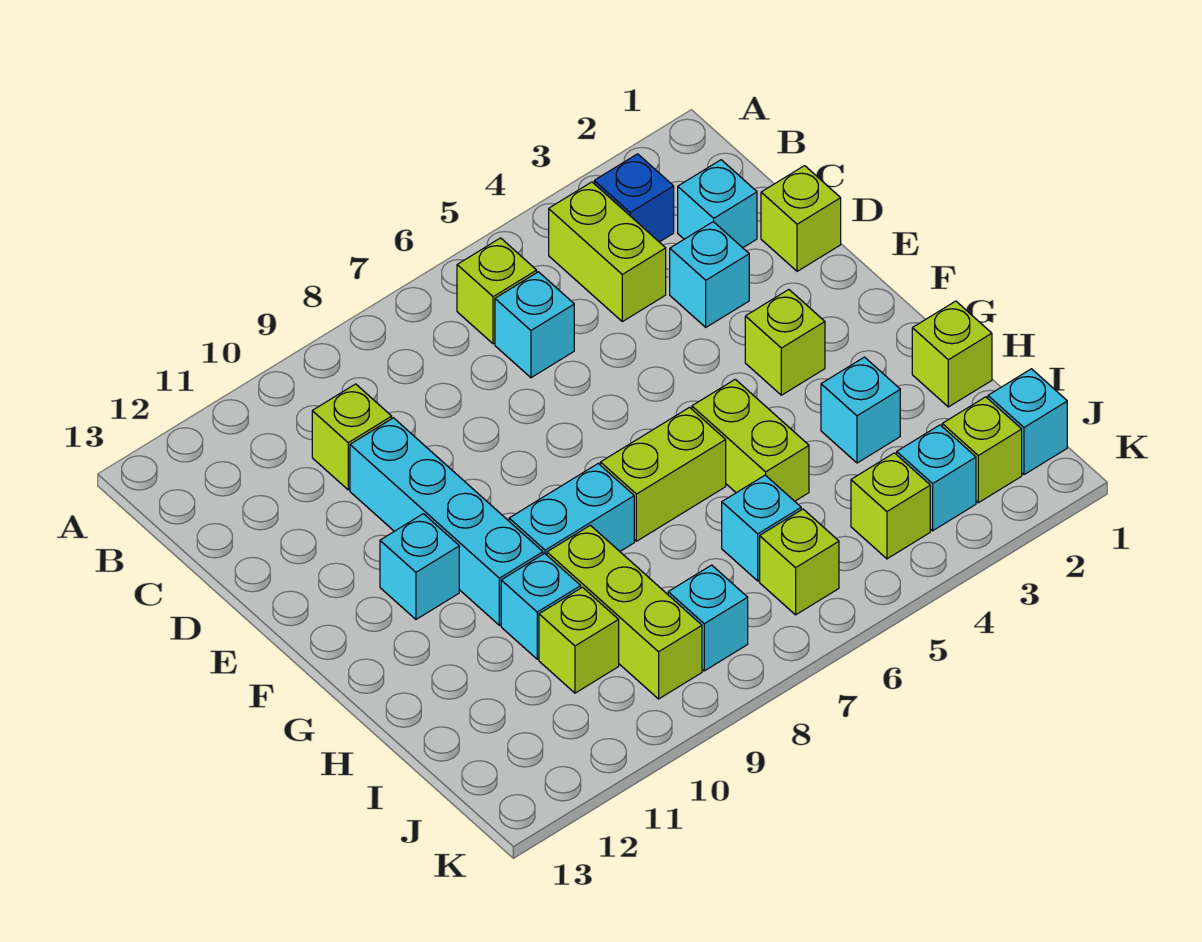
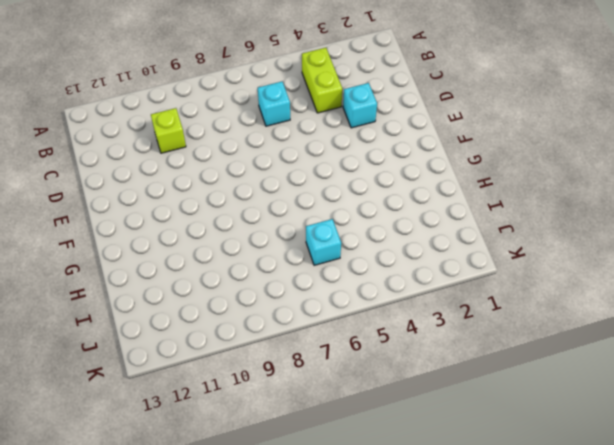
none -> blue brick B3 level 1
none -> lime brick B6 level 1
none -> cyan brick C2 level 1

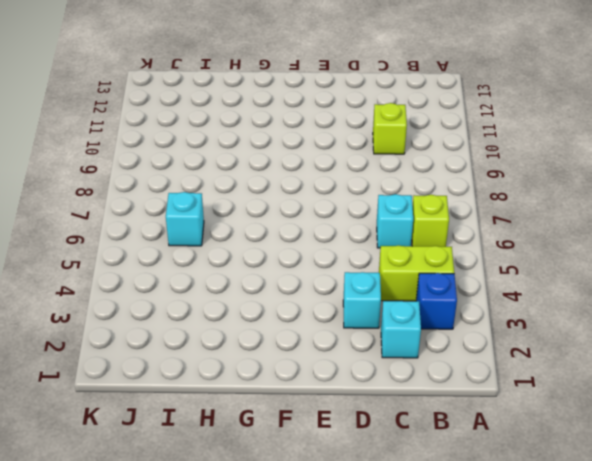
none -> lime brick D1 level 1
none -> cyan brick D10:G10 level 1
none -> lime brick F3 level 1

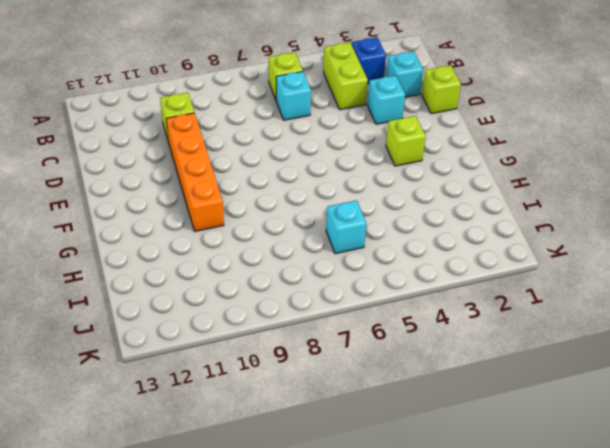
orange brick D10:G10 level 1 -> cyan brick D10:G10 level 1
none -> cyan brick F11 level 1
none -> lime brick G5:H5 level 1
none -> lime brick G6:G7 level 1

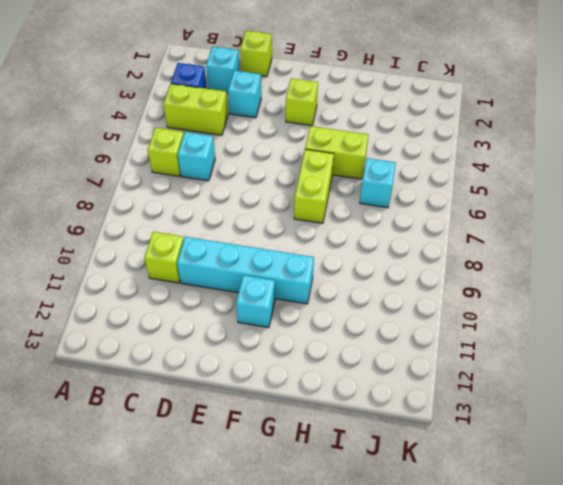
none -> cyan brick G8:G9 level 1
none -> lime brick H1 level 1
none -> cyan brick H3 level 1

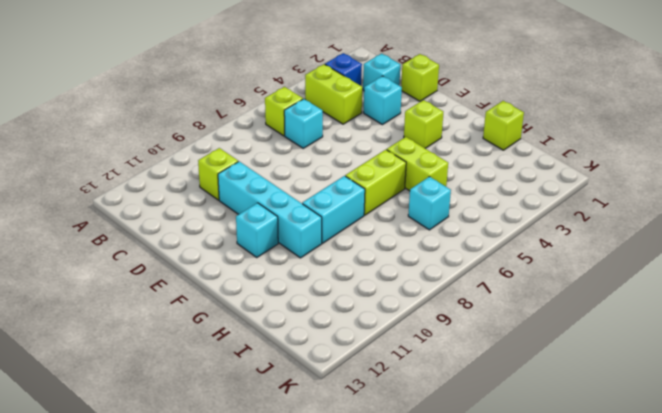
none -> cyan brick H3 level 1
none -> lime brick H9:J9 level 1
none -> cyan brick H10 level 1

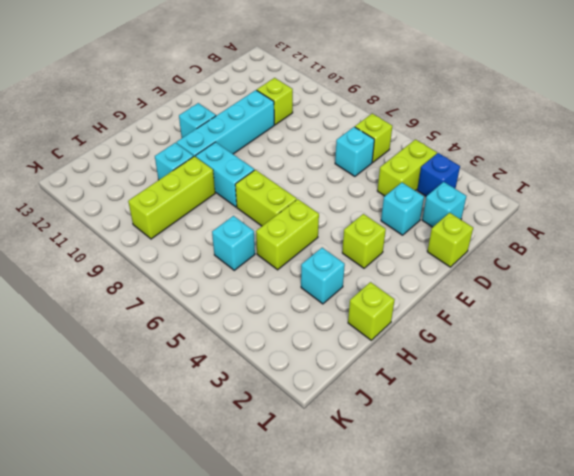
none -> lime brick I10 level 1
none -> cyan brick J1 level 1
none -> lime brick J2 level 1

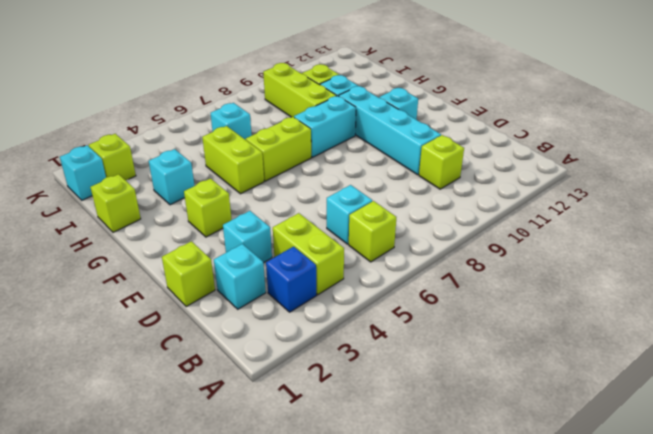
none -> cyan brick J3 level 1
none -> lime brick J4 level 1
none -> lime brick J6 level 1

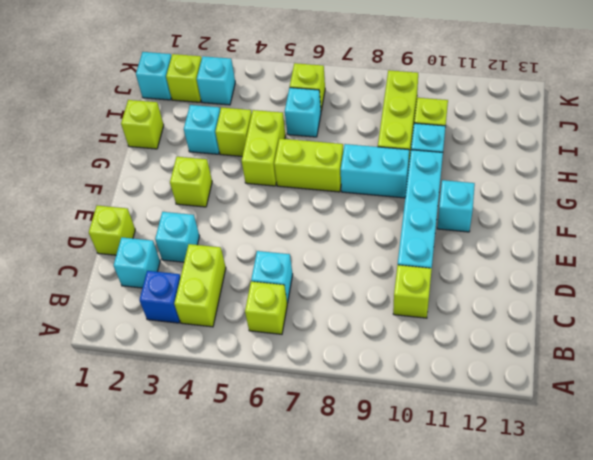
lime brick H4 level 1 -> lime brick J4 level 1
none -> cyan brick J8 level 1

